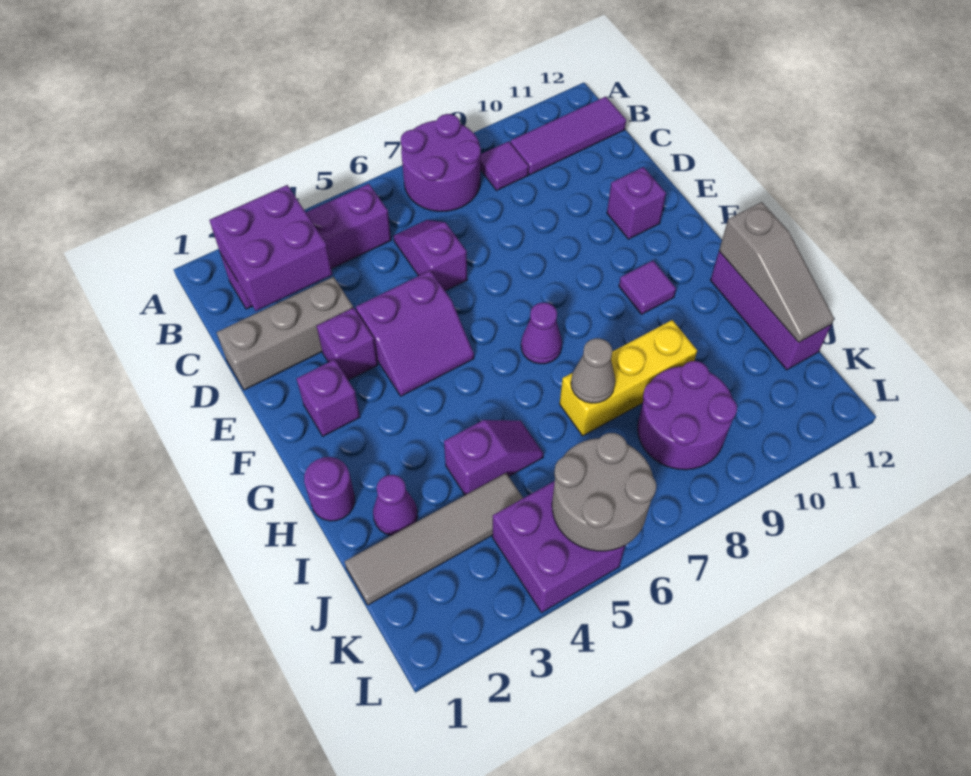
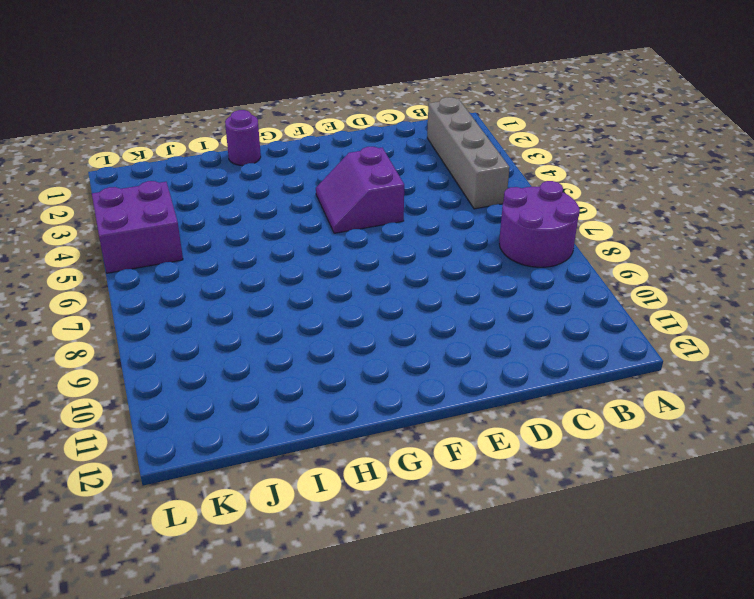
grey brick B2:B5 level 1 -> purple brick B2:B5 level 1
none -> purple tile B9 level 1
none -> purple tile B10:B12 level 1
none -> purple slope C6:D6 level 1 top D

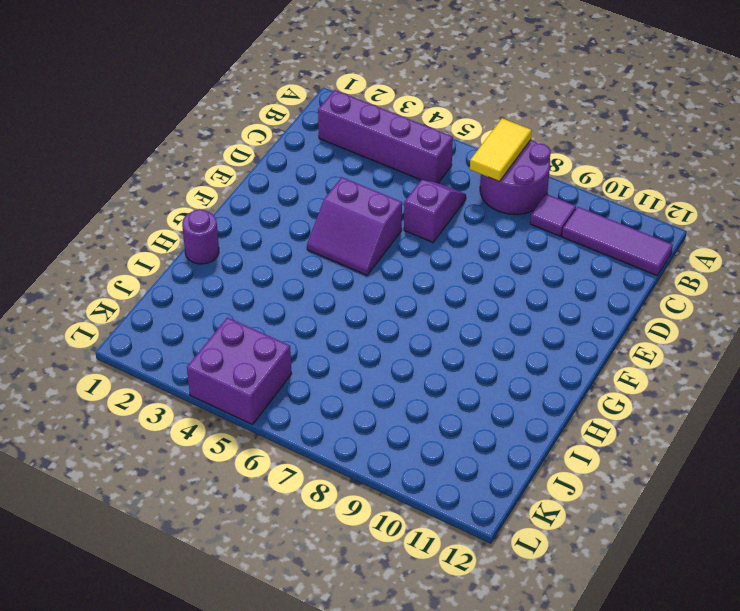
yellow tile A7:B7 level 2 -> none
none -> grey brick D1:D3 level 1
none -> purple brick E3 level 1
none -> purple brick E11 level 1

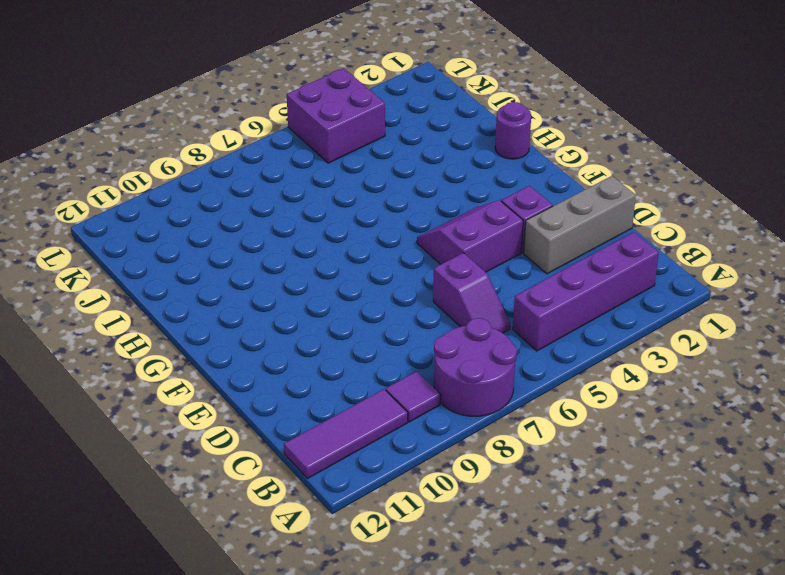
none -> purple brick E11 level 1
none -> purple brick F2 level 1
none -> purple cone G7 level 1

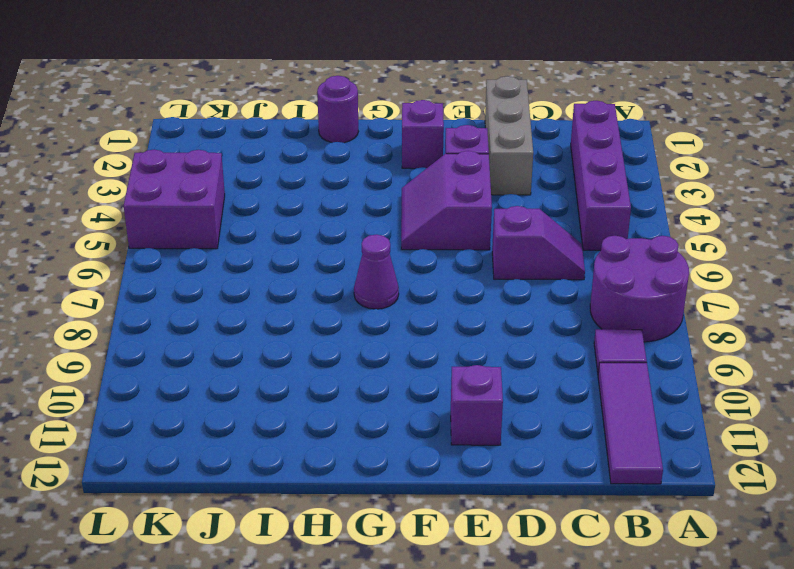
none -> purple tile G10 level 1
none -> purple brick H12:J12 level 1
none -> purple cone I2 level 1

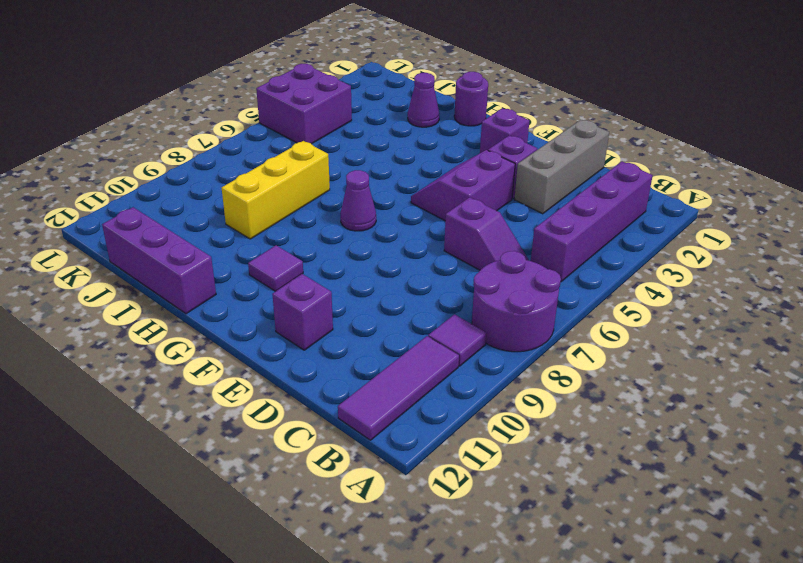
none -> purple slope I4:I5 level 1 top 4
none -> grey tile J1:J4 level 1
none -> purple round brick J8:K9 level 1

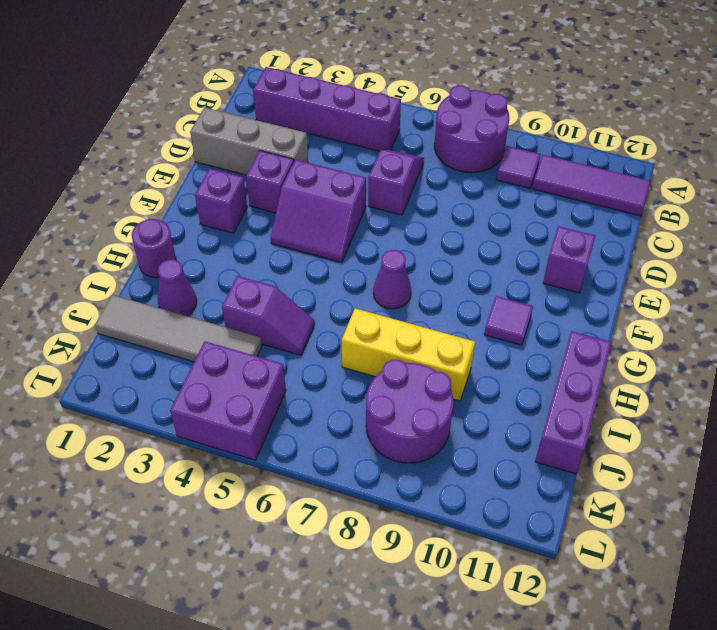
none -> purple brick B2:C3 level 2
none -> grey slope H12:J12 level 2 top H
none -> grey cone I7 level 2

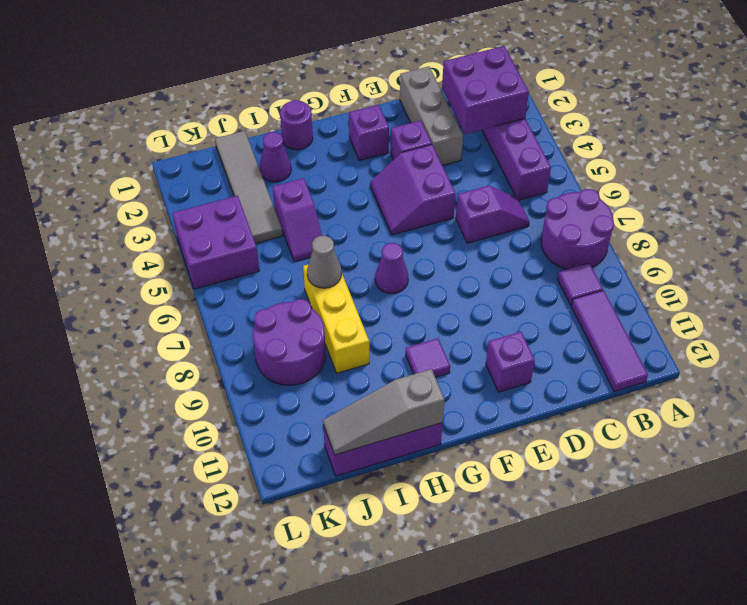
none -> grey round brick K5:L6 level 2

